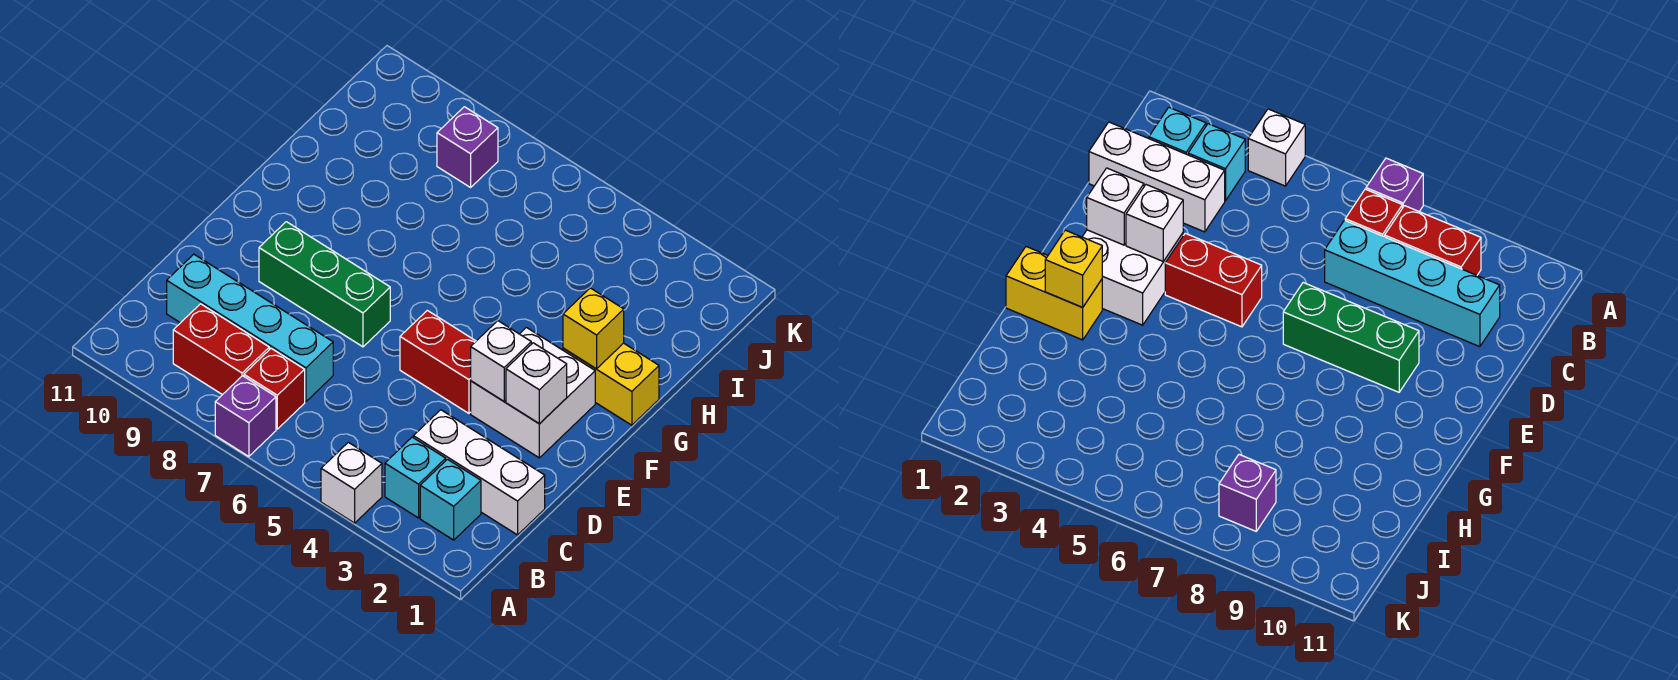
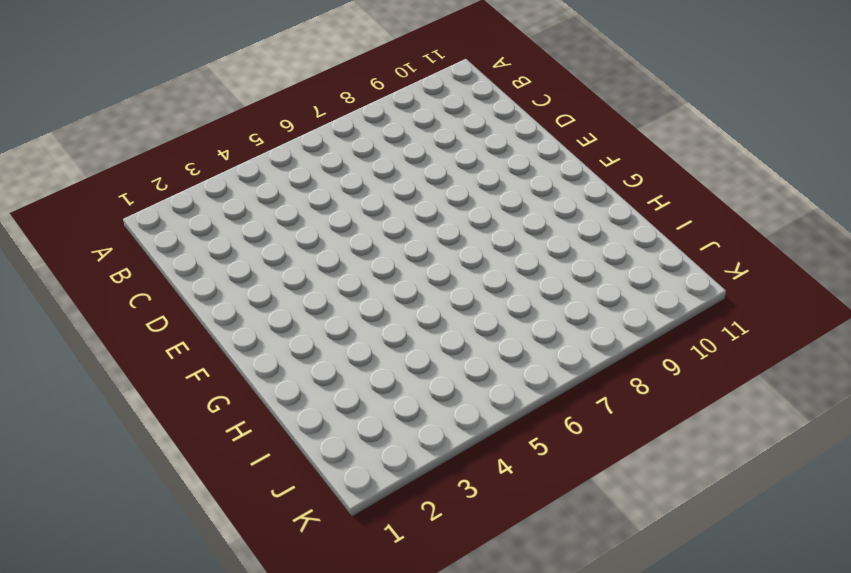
none -> white brick A4 level 1
none -> purple brick A7 level 1
none -> cyan brick B2 level 1

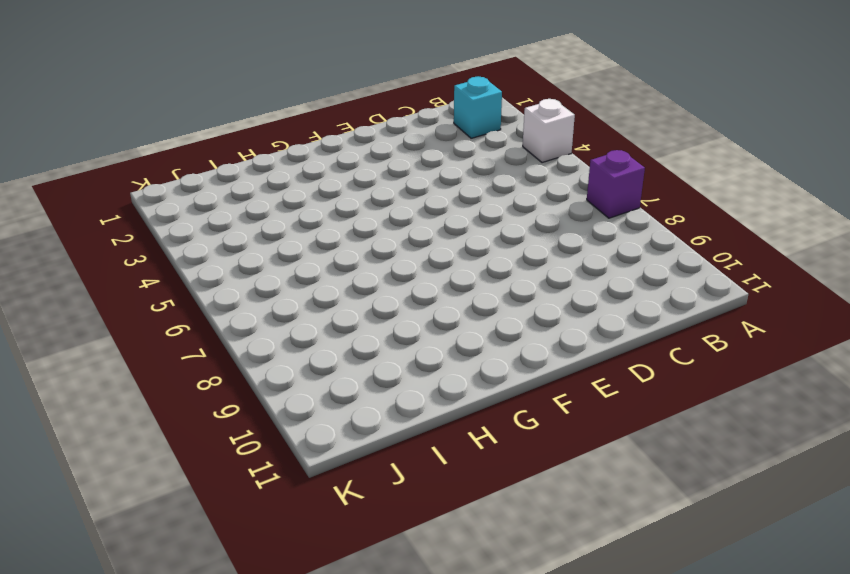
none -> cyan brick B3 level 1
none -> red brick B7 level 1
none -> red brick B8:B9 level 1

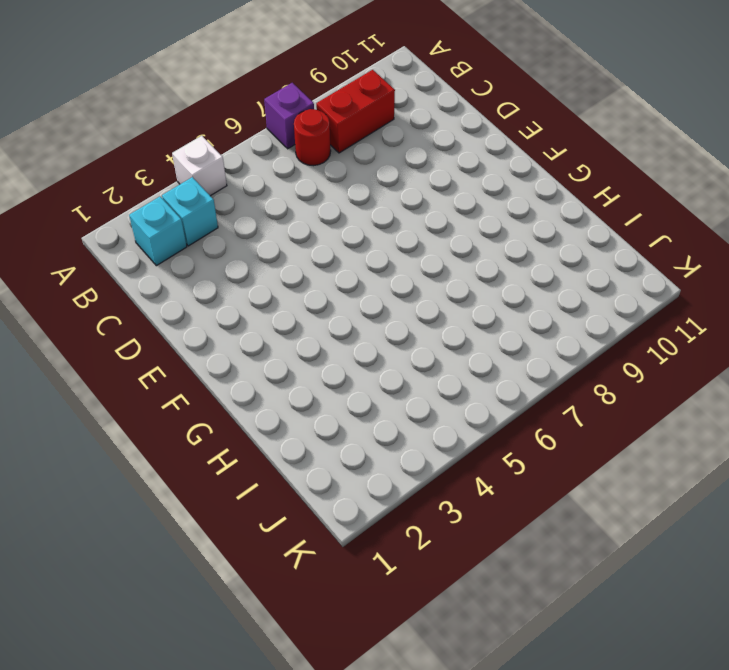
red round brick B7 level 1 -> red brick B7 level 1
none -> white brick C1:C3 level 1
none -> cyan brick C7:C10 level 1
none -> white brick E2:F3 level 1

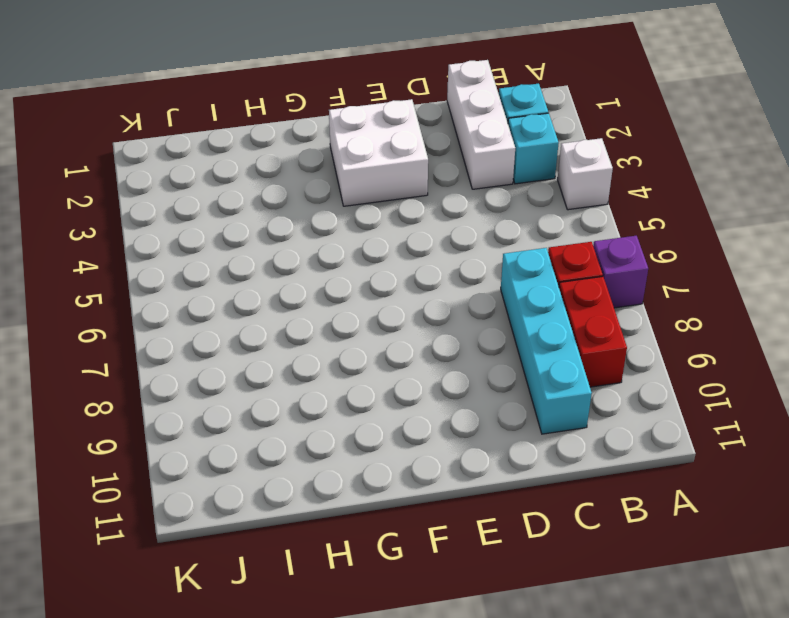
none -> red brick E4:E5 level 1
none -> green brick E7:E9 level 1
none -> yellow brick G1:G2 level 1

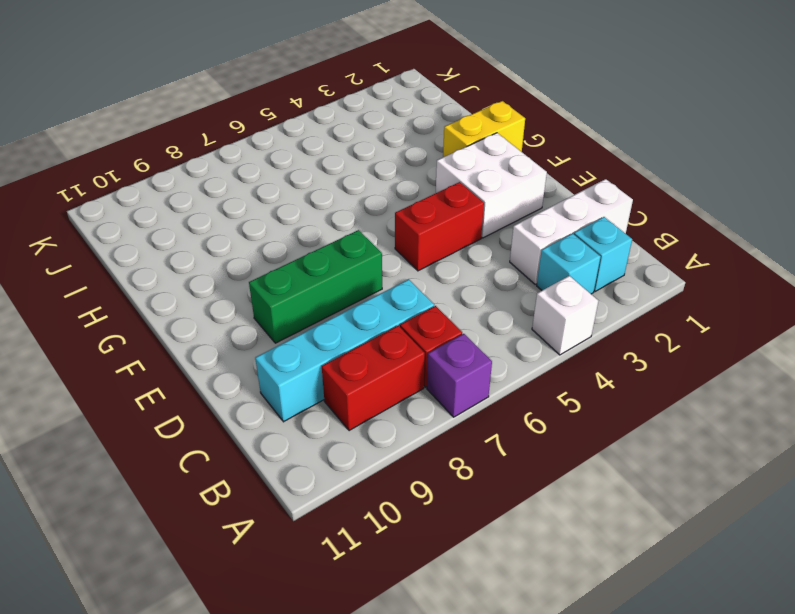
none -> purple brick J8 level 1
none -> white brick E2 level 2
none -> white brick E3 level 2

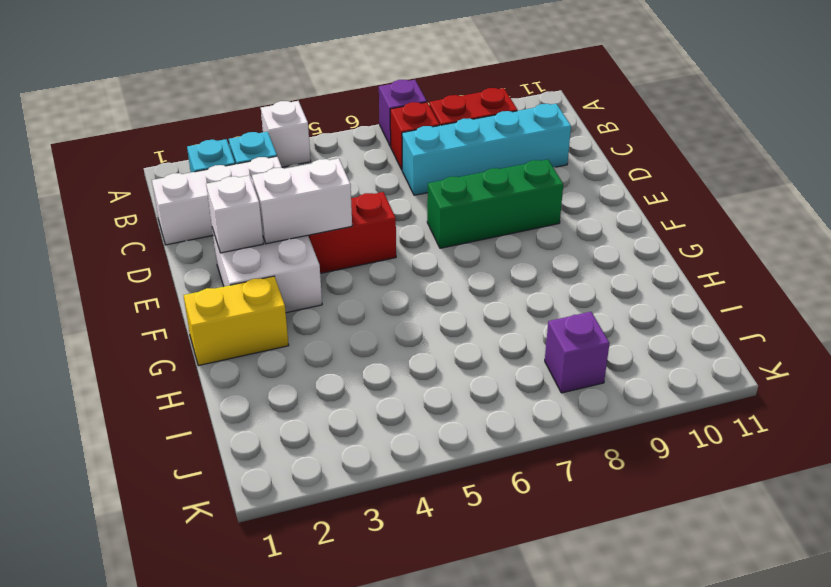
white brick E3:E4 level 2 -> white brick E3 level 2
none -> yellow brick G2 level 2

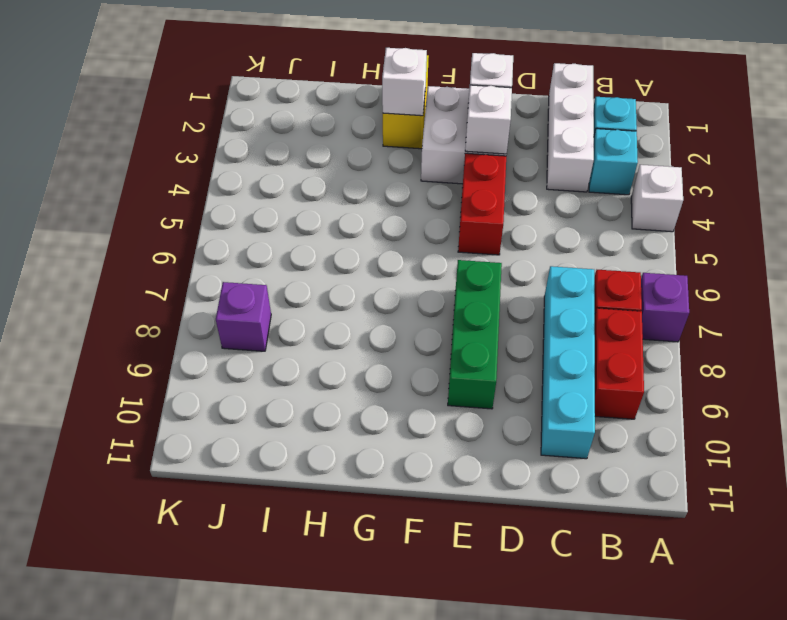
white brick G2 level 2 -> yellow brick G2 level 2

